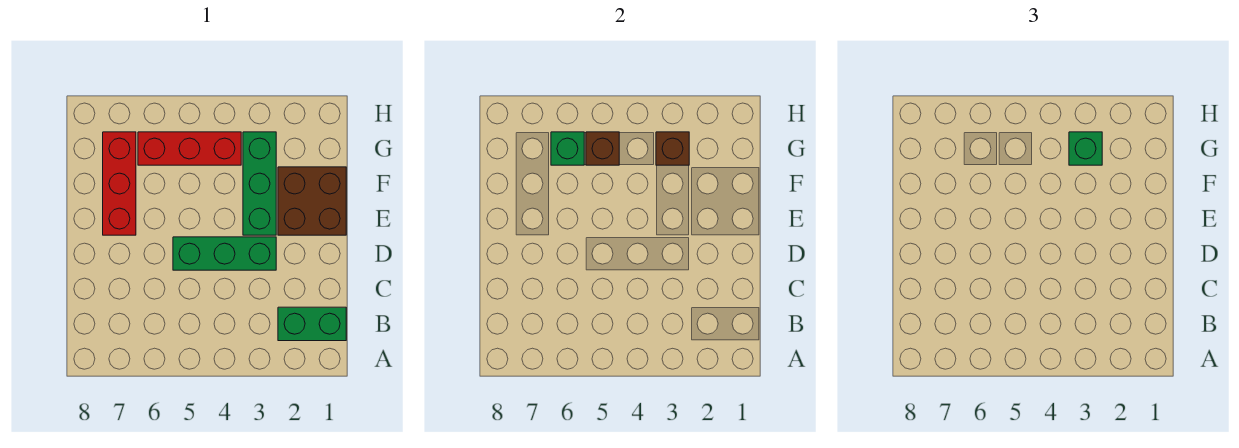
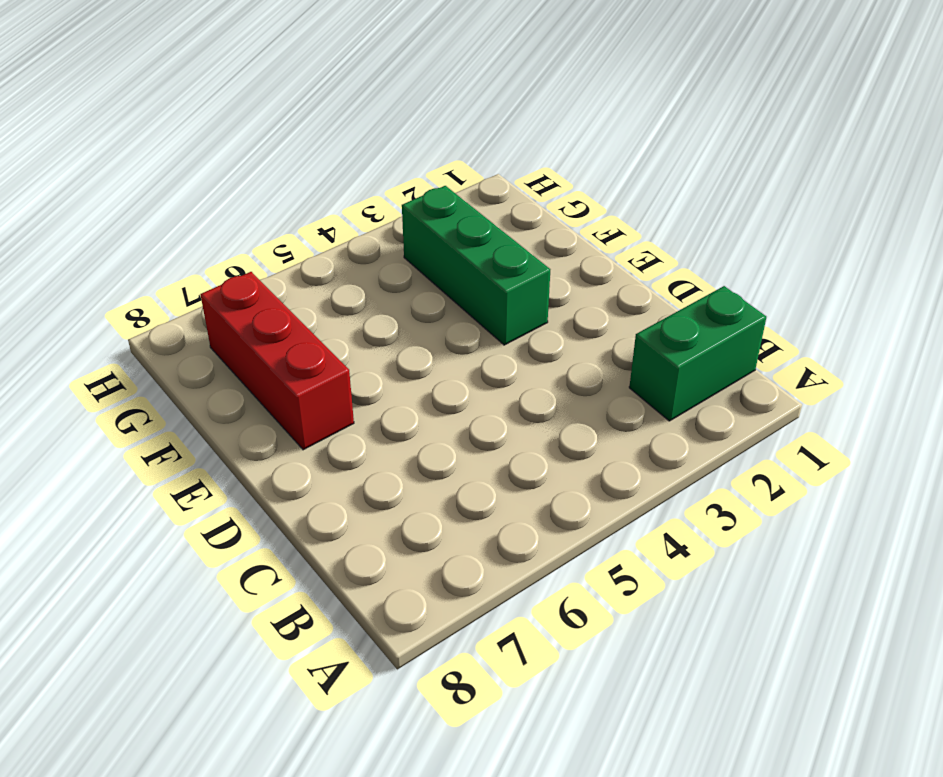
none -> green brick D3:D5 level 1
none -> brown brick E1:F2 level 1

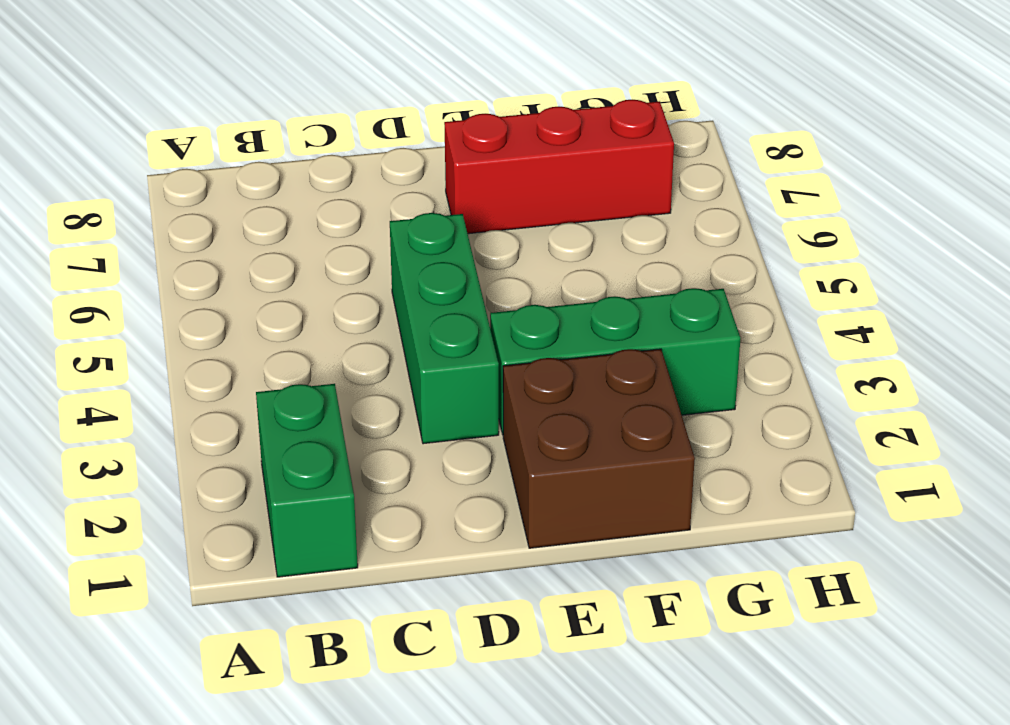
none -> red brick G4:G6 level 1
none -> brown brick G3 level 2

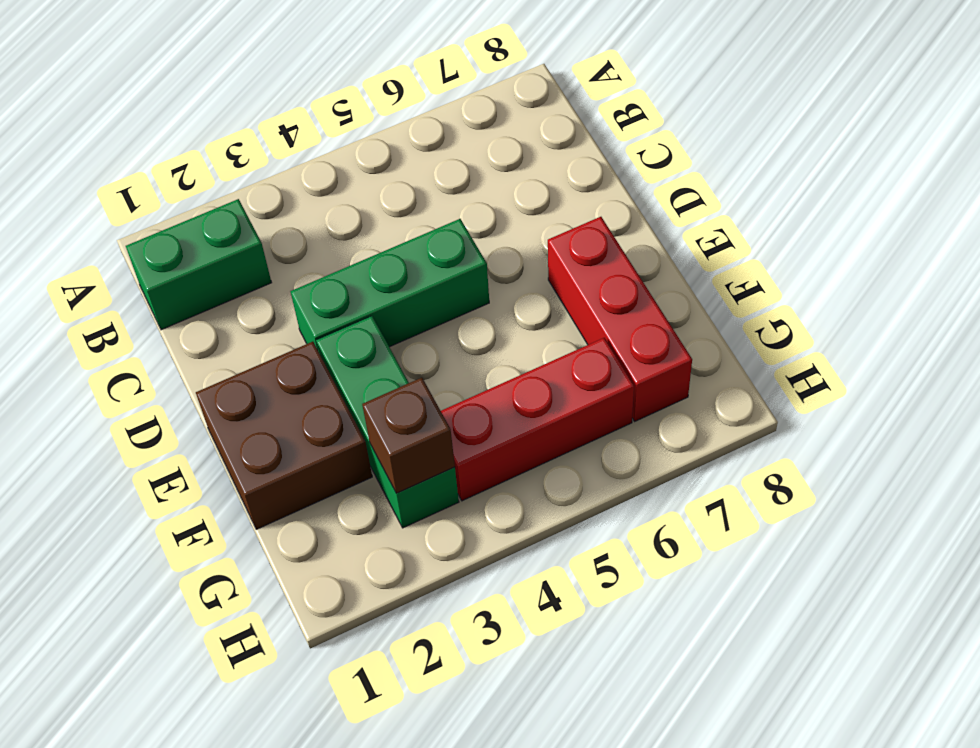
none -> brown brick G5 level 2
none -> green brick G6 level 2

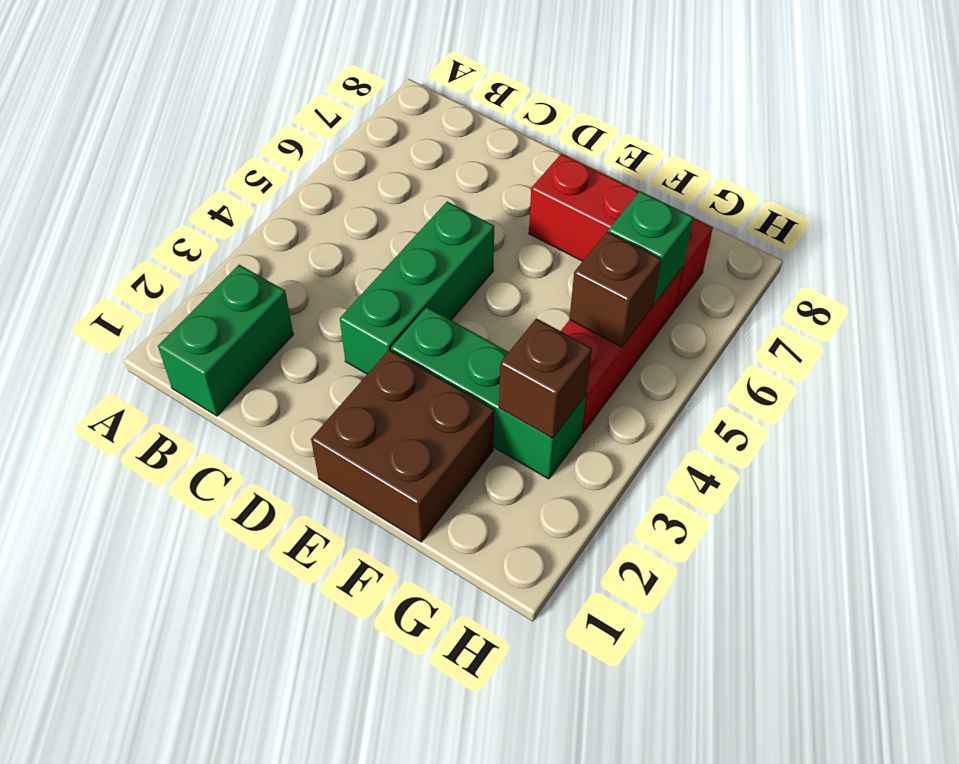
none -> green brick G3 level 3

